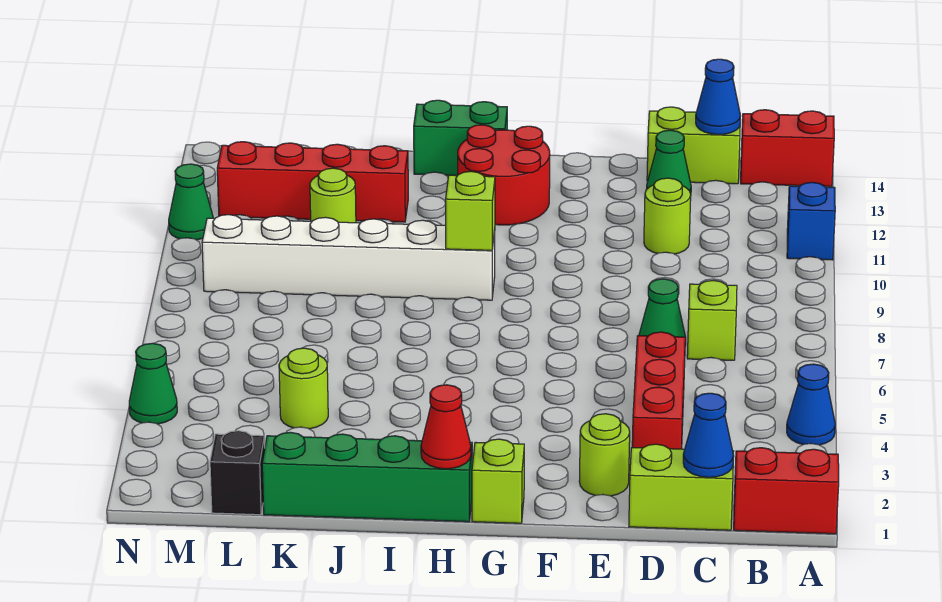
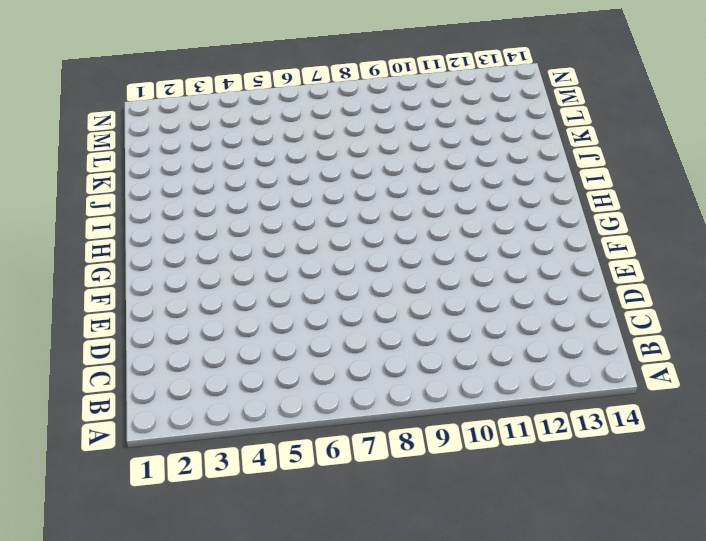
none -> red brick A1:B1 level 1
none -> blue cone A4 level 1
none -> blue brick A11 level 1

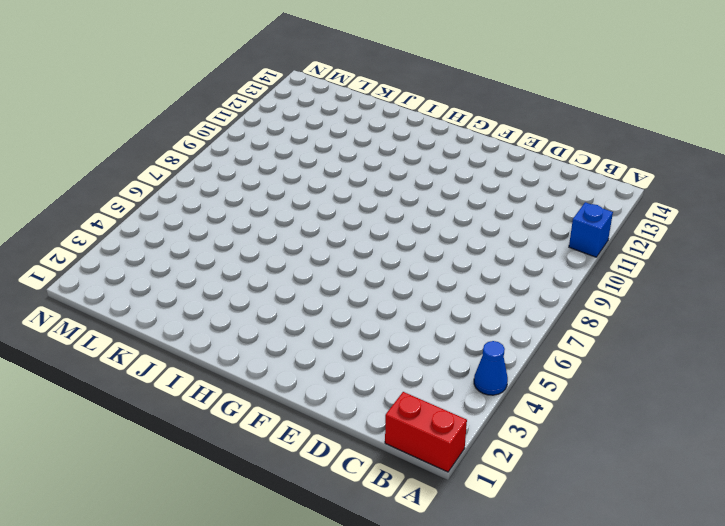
none -> red brick A14:B14 level 1
none -> lime brick C1:D1 level 1
none -> lime brick C7 level 1

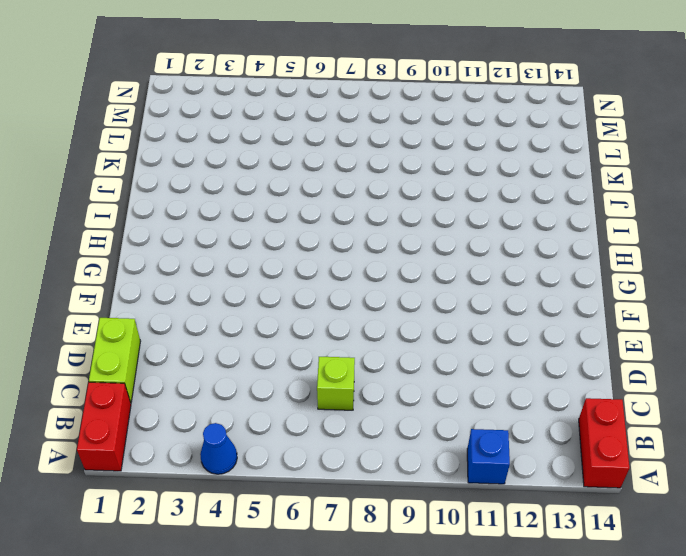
none -> lime brick C14:D14 level 1
none -> red brick D3:D5 level 1
none -> green cone D7 level 1

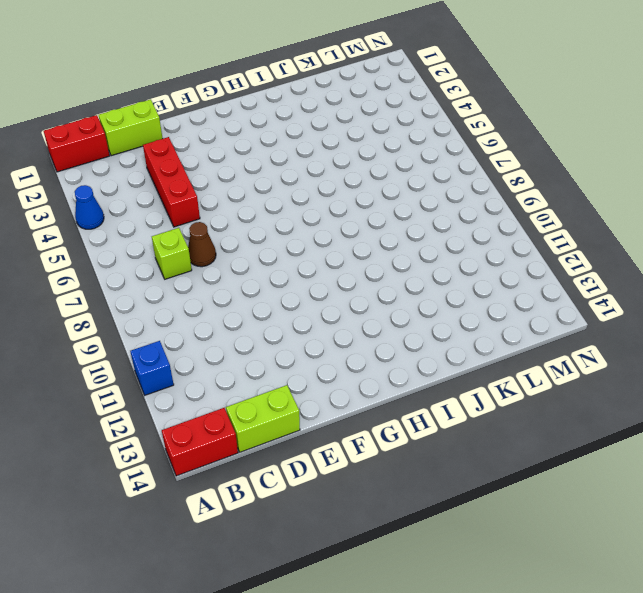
brown cone D7 level 1 -> green cone D7 level 1
none -> lime round brick D11 level 1
none -> green cone D13 level 1
none -> lime round brick E2 level 1

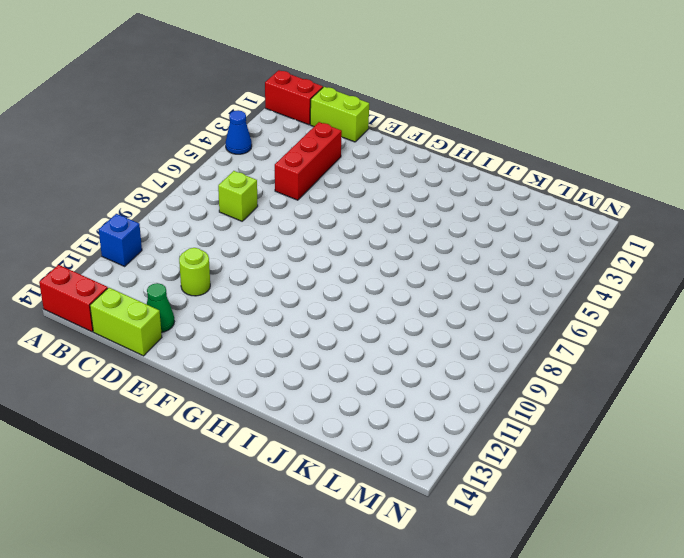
none -> green cone D7 level 1
none -> lime round brick E2 level 1
none -> lime brick G1 level 1

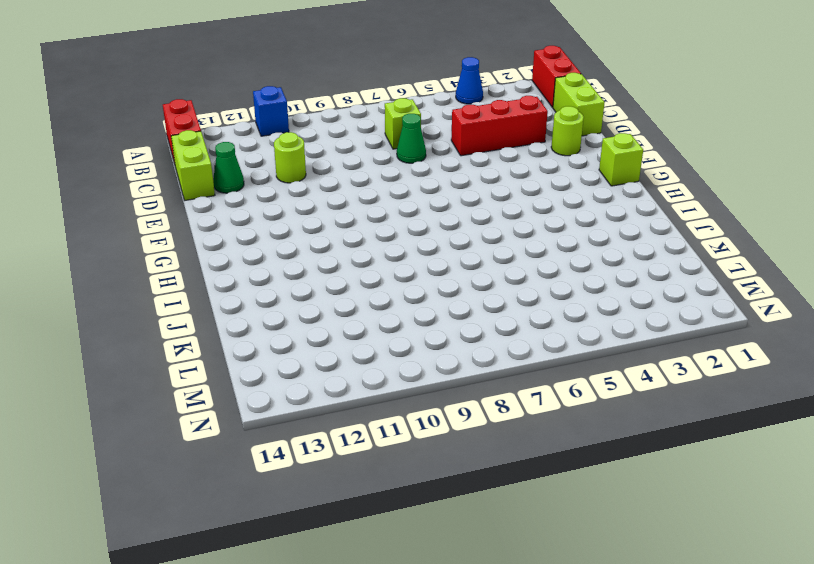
none -> red round brick G12:H13 level 1
none -> green brick H1:K1 level 1
none -> white brick H9:M9 level 1

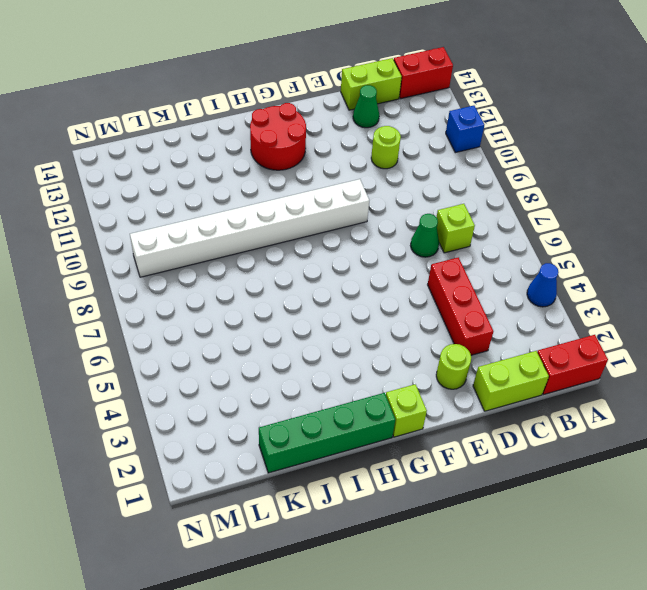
white brick F9:M9 level 1 -> white brick H9:M9 level 1
none -> green brick H14:I14 level 1
none -> red brick J12:M12 level 1
none -> lime round brick K4 level 1

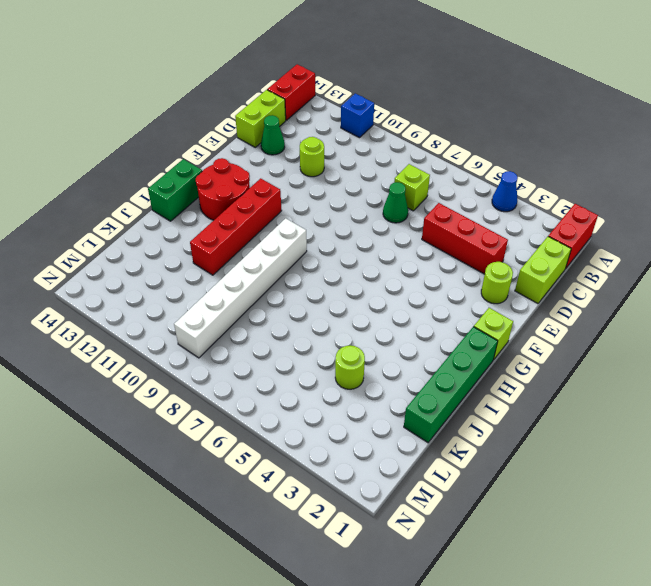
red brick G11:J11 level 1 -> red brick J12:M12 level 1
none -> lime round brick K11 level 1
none -> black brick L1 level 1
none -> green cone N4 level 1

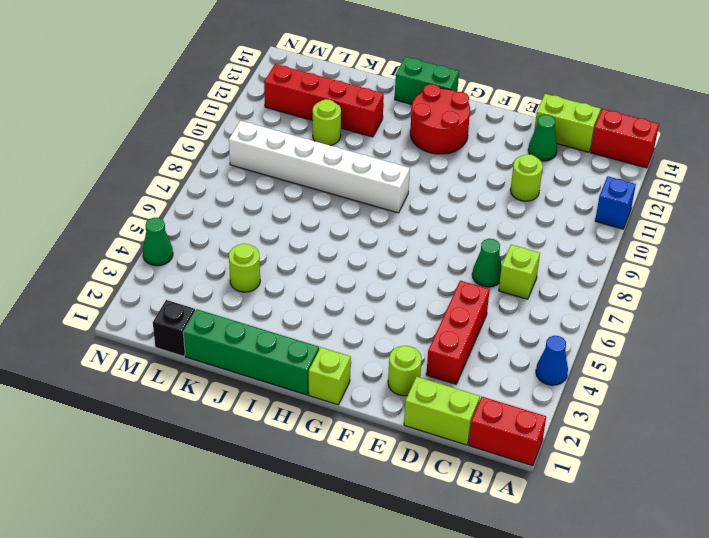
none -> green cone N11 level 1
none -> blue cone C1 level 2
none -> blue cone C14 level 2

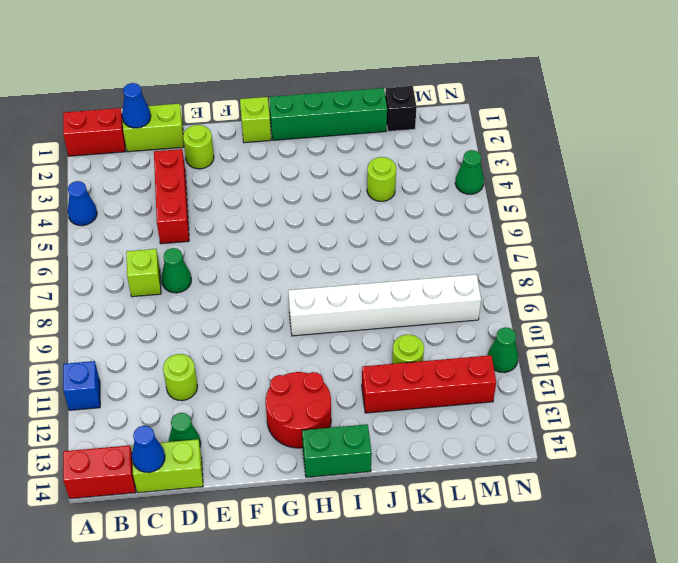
none -> red cone H1 level 2
none -> lime brick H9 level 2

